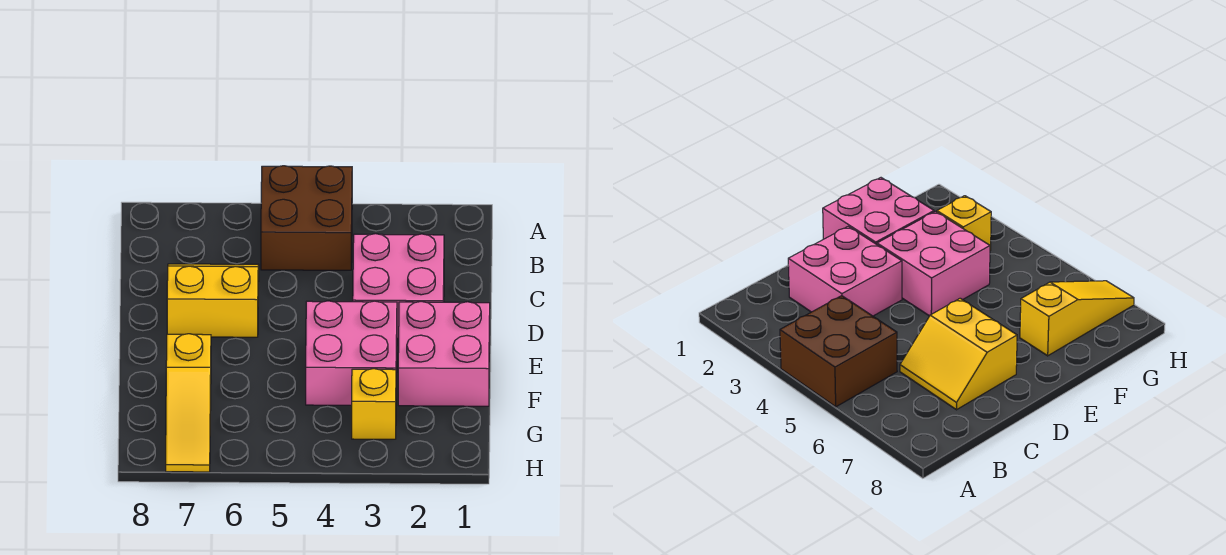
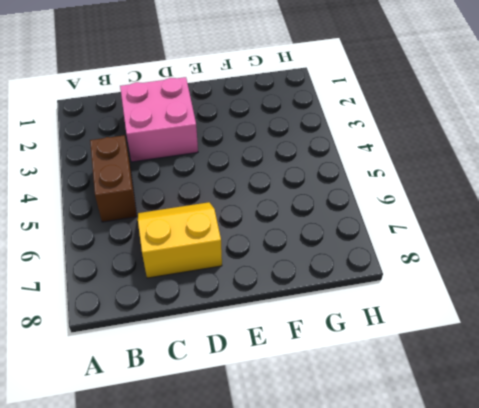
brown brick B4:B5 level 1 -> brown brick A4:B5 level 1
yellow slope C6:D7 level 1 top 7 -> yellow slope C6:D7 level 1 top D
none -> pink brick E1:F2 level 1
none -> pink brick E3:F4 level 1

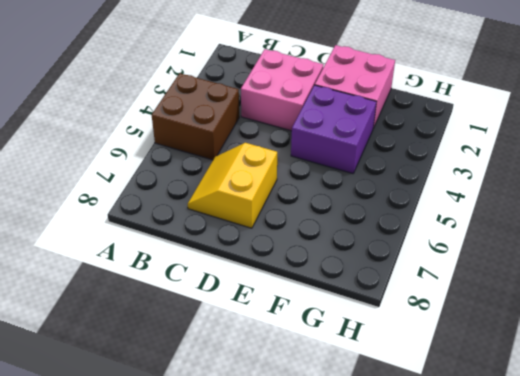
purple brick E3:F4 level 1 -> pink brick E3:F4 level 1
none -> yellow slope F7:H7 level 1 top F
none -> yellow brick G3 level 1

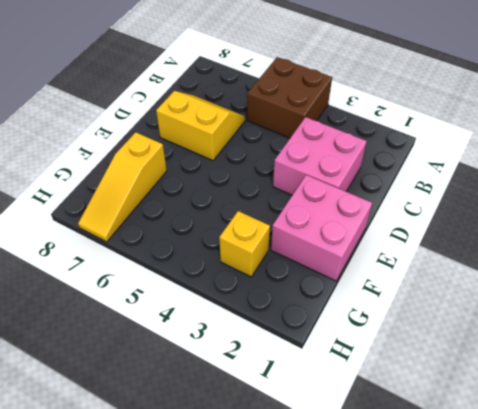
none -> pink brick E3:F4 level 1

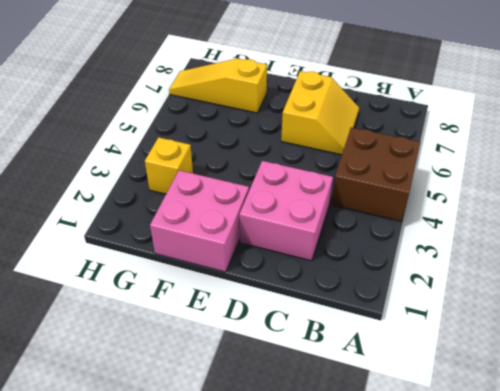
none -> pink brick E3:F4 level 1

